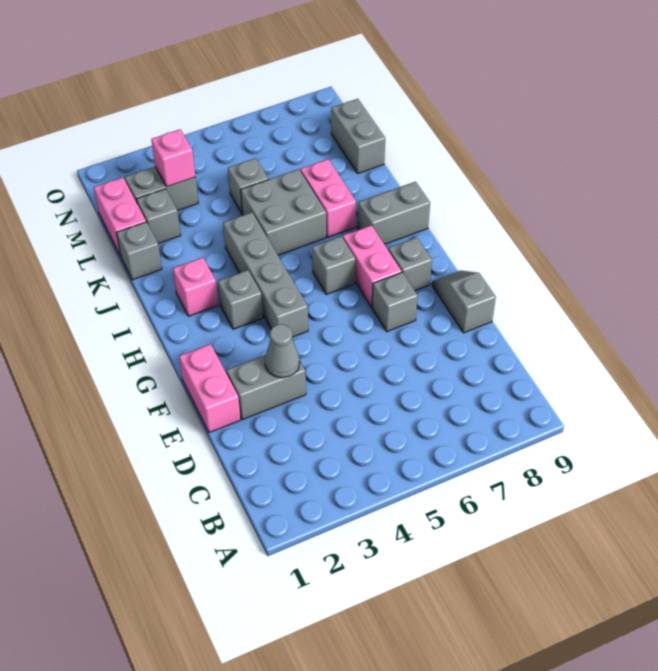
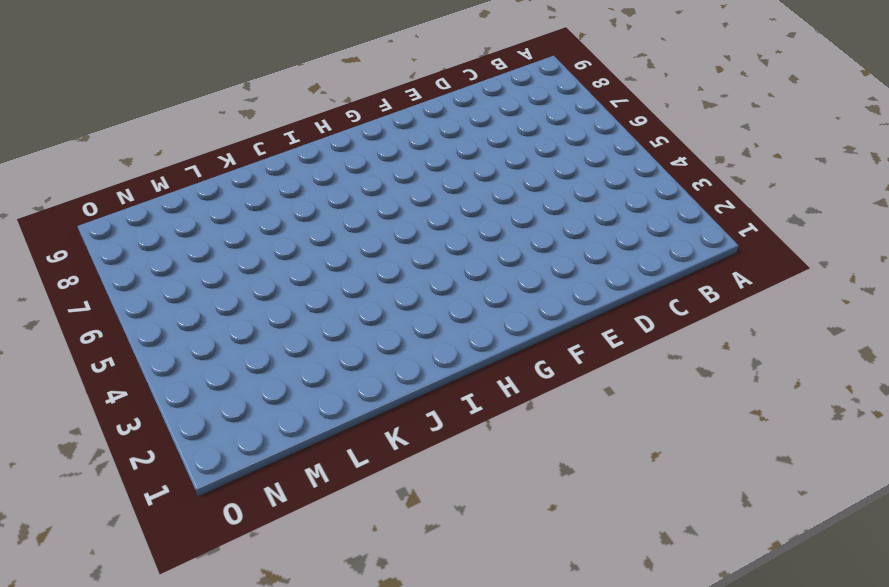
none -> pink brick E1:F1 level 1
none -> grey brick E2:E3 level 1
none -> grey slope E9:F9 level 1 top E

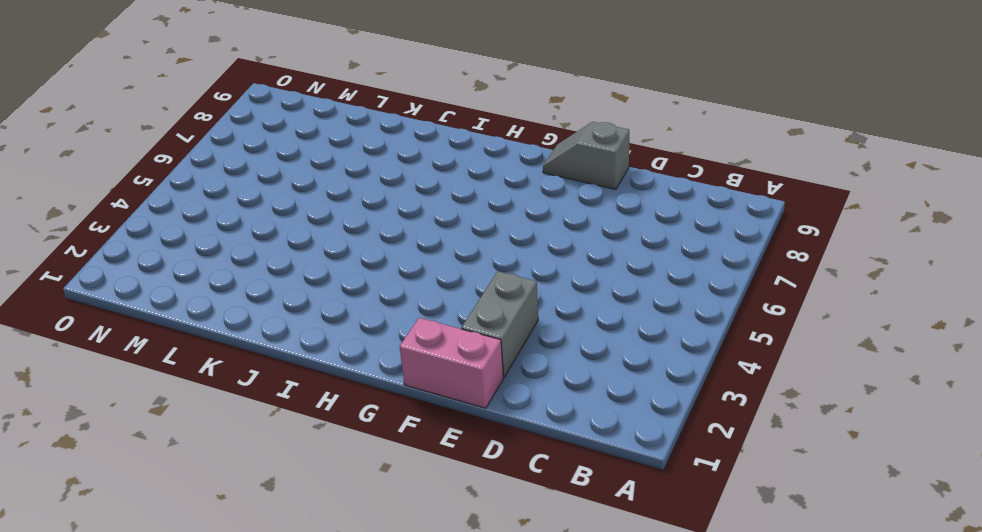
none -> grey brick F7 level 1
none -> grey brick G4:J4 level 1
none -> pink brick G7:H7 level 1

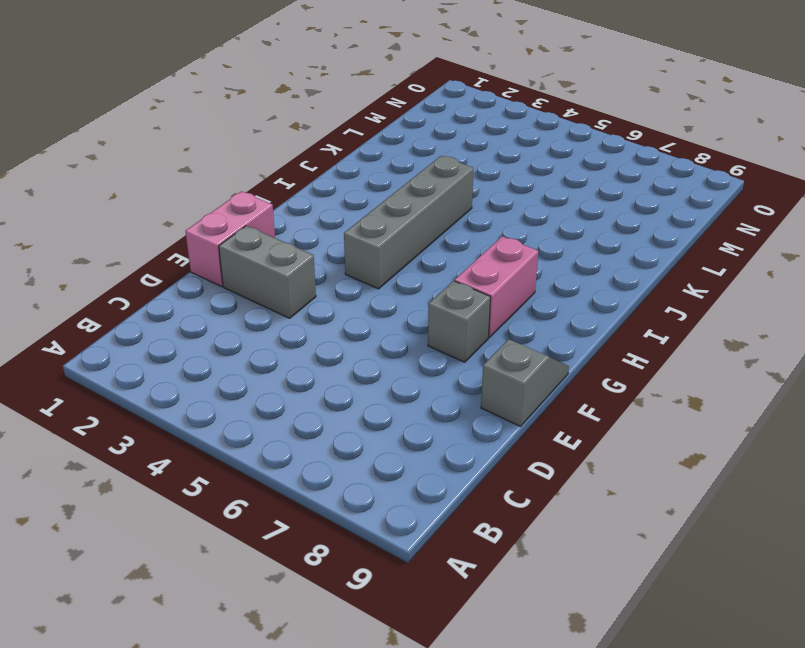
none -> grey brick G8 level 1
none -> grey brick H3 level 1
none -> grey brick H6 level 1

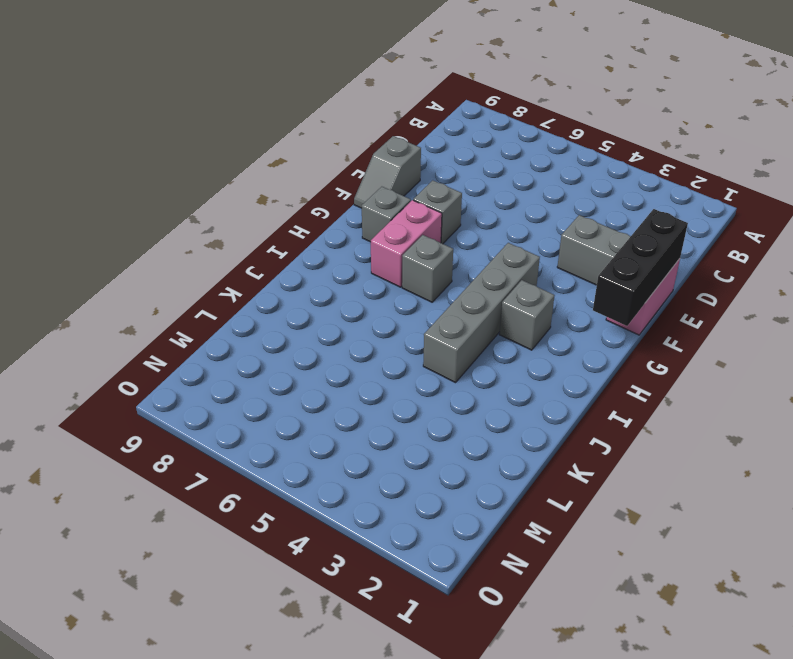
black brick E1:G1 level 2 -> none
none -> pink brick I2 level 1
none -> grey brick I8:I9 level 1
none -> grey brick J5:K6 level 1

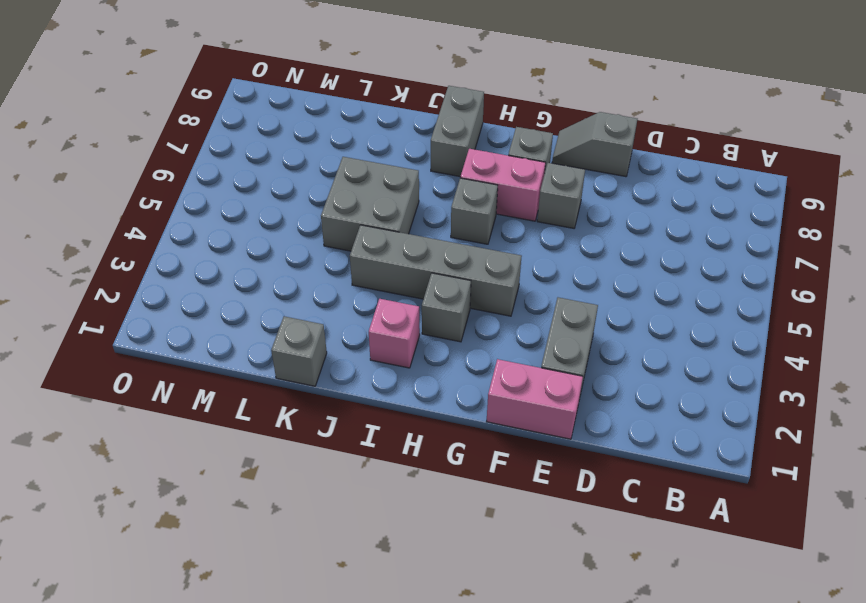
none -> pink brick J7:K7 level 1
none -> pink brick L1:M1 level 1
none -> grey brick L2 level 1

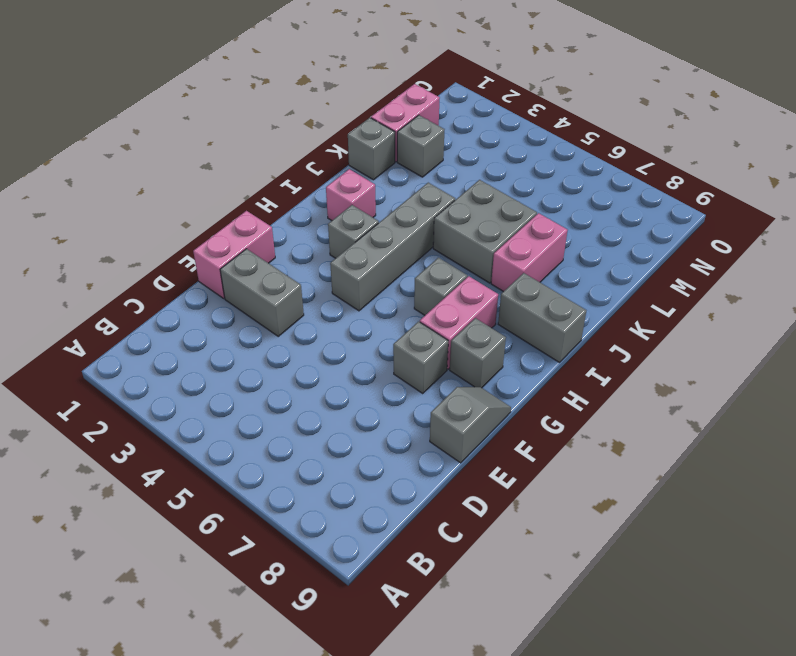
none -> grey brick L5 level 1
none -> grey brick L9:M9 level 1
none -> grey brick M2:M3 level 1

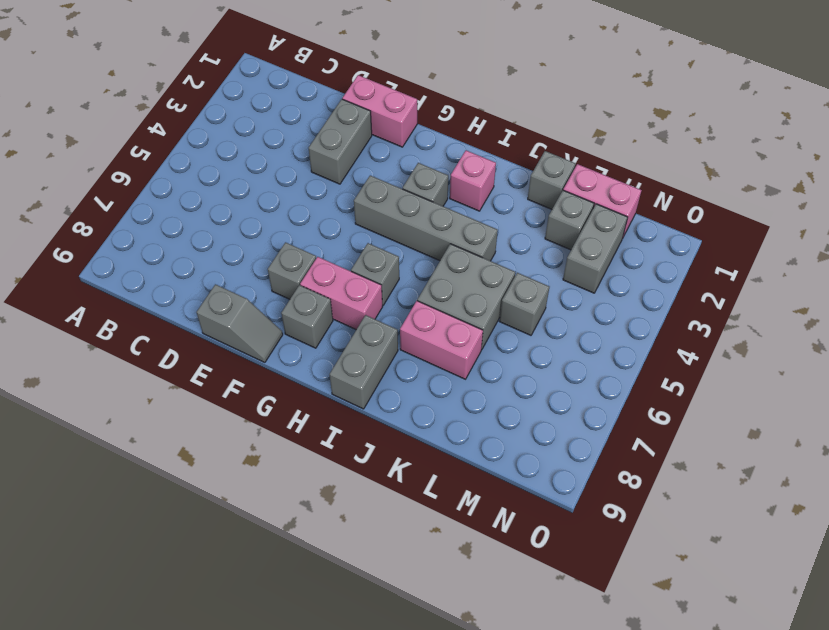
none -> grey brick L9:M9 level 1
none -> grey cone E3 level 2
none -> pink brick M3 level 2

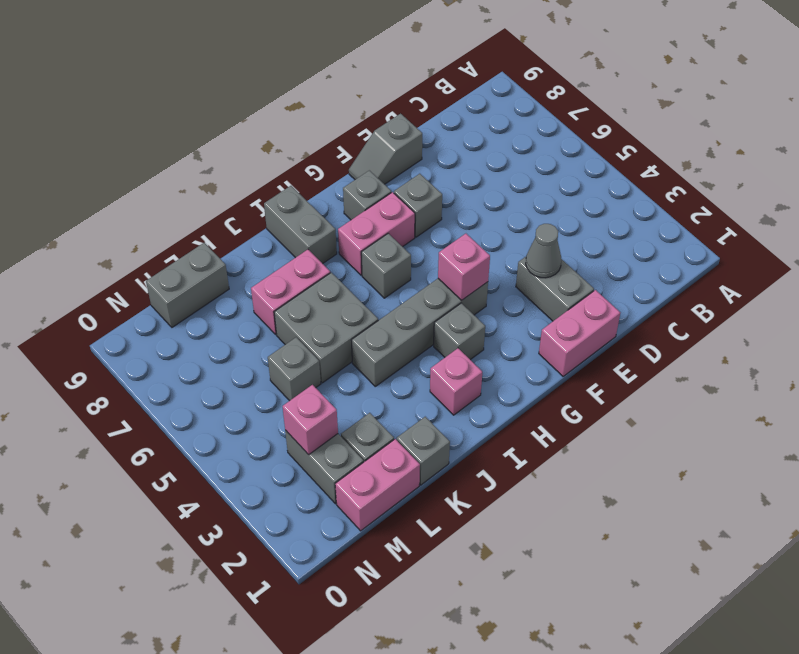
pink brick G4 level 2 -> none

